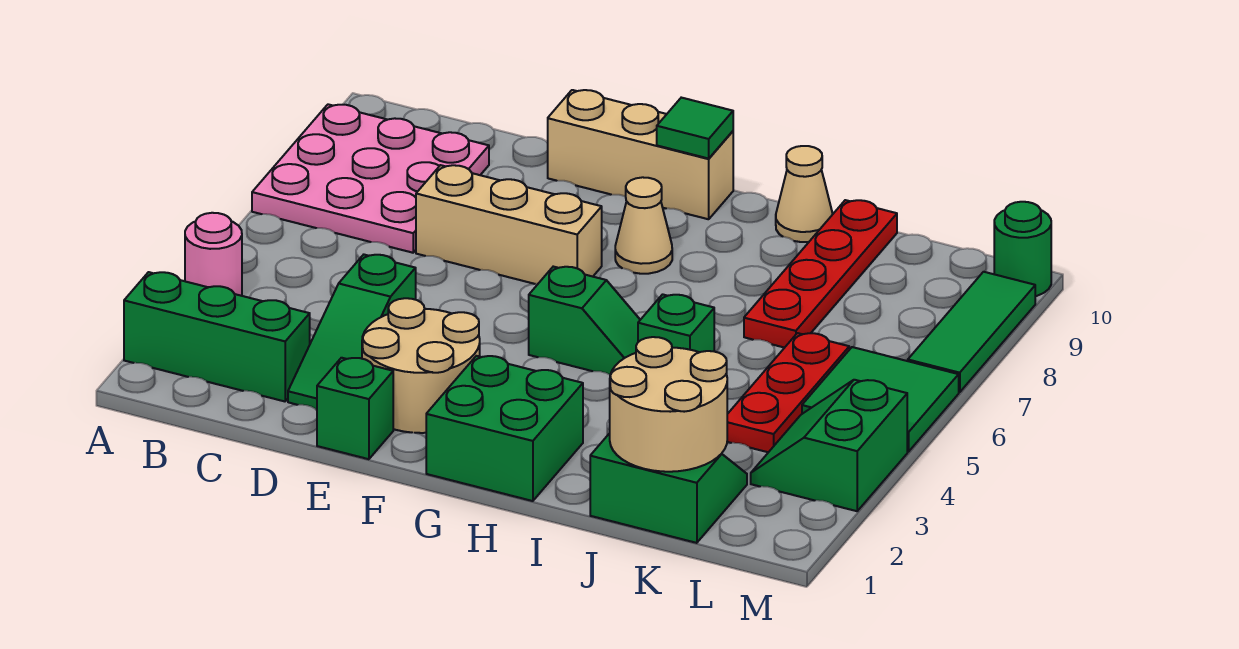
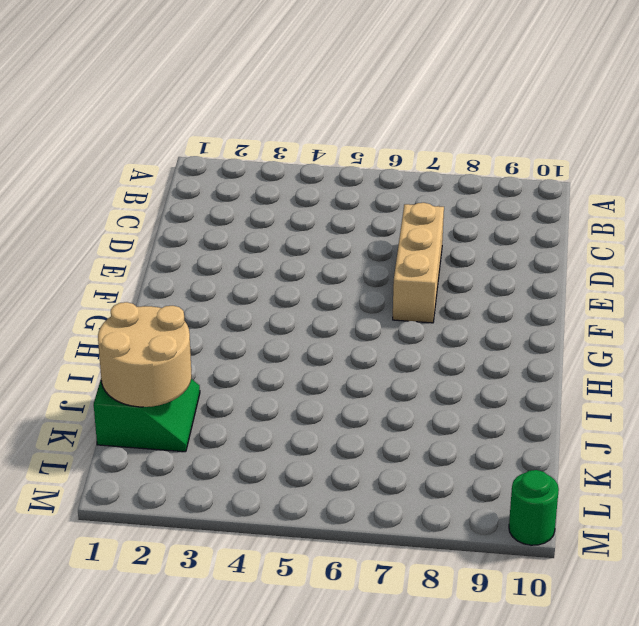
none -> green brick A2:C2 level 1
none -> pink round brick A4 level 1
none -> pink plate A7:C9 level 1

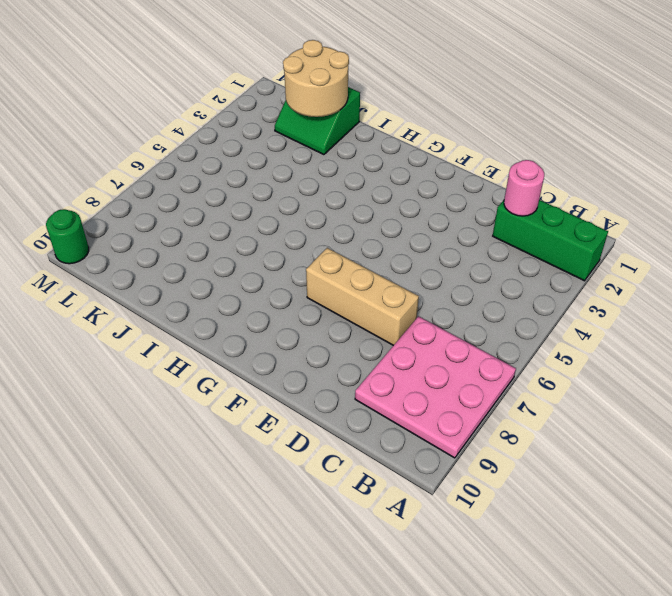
pink round brick C2 level 2 -> pink round brick A4 level 1
none -> green slope D2:D4 level 1 top 4
none -> green brick E1 level 1
none -> tan round brick E2:F3 level 1

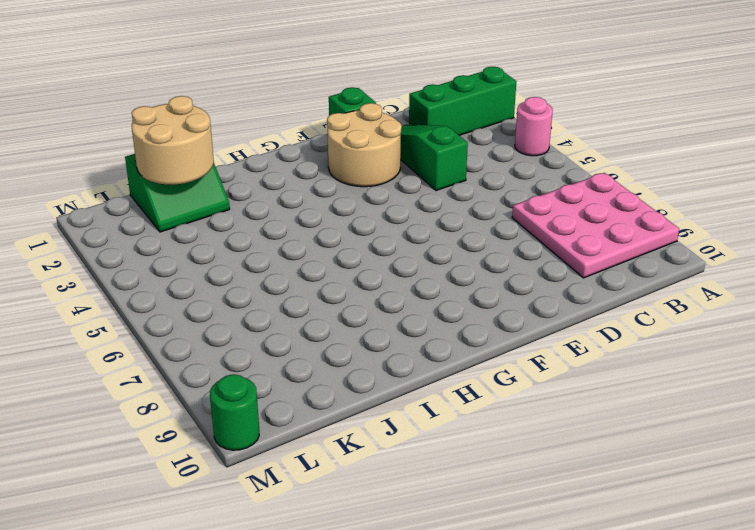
none -> tan brick D7:F7 level 1
none -> tan brick E10:G10 level 1
none -> green brick G1:H2 level 1

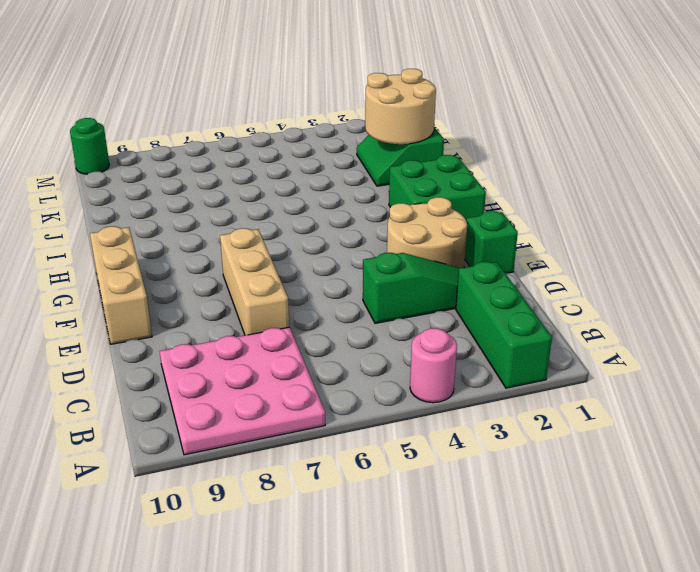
none -> green slope G5:H5 level 1 top G
none -> tan cone G8 level 1
none -> green brick I5 level 1

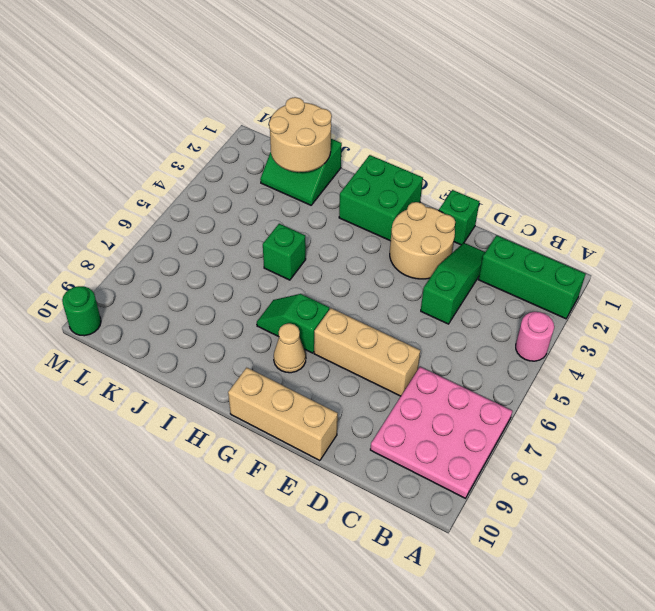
green slope G7:H7 level 1 top G -> green slope G5:H5 level 1 top G
none -> tan cone I10 level 1
none -> red plate J7:J10 level 1
none -> red plate K4:K6 level 1

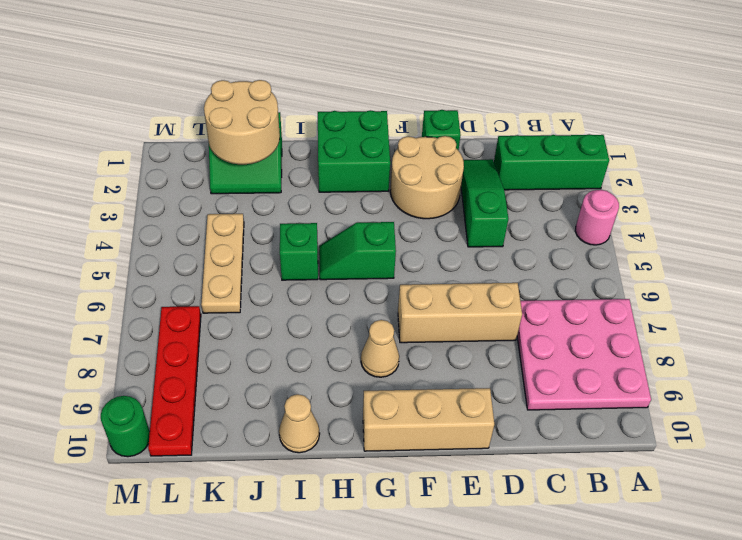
tan plate K4:K6 level 1 -> red plate K4:K6 level 1
red plate L7:L10 level 1 -> red plate J7:J10 level 1
none -> green slope L3:M4 level 1 top M
none -> green tile L5:M6 level 1
none -> green tile M7:M9 level 1

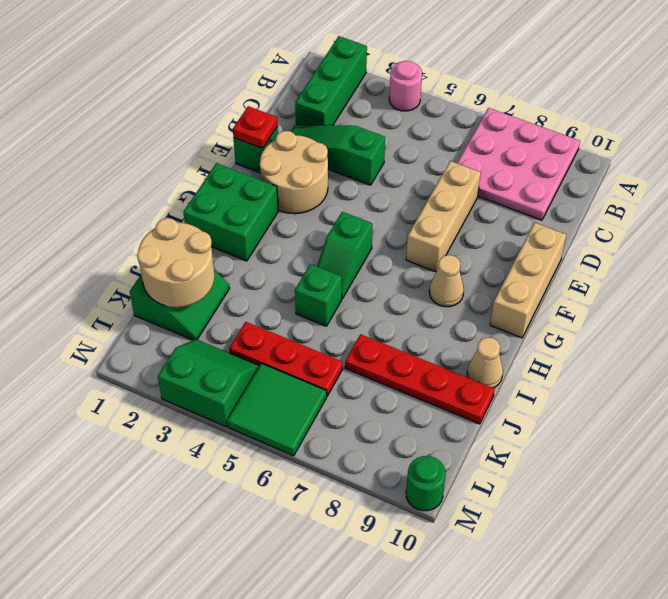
red plate E1 level 2 -> none
none -> green tile M7:M9 level 1
none -> green tile G10 level 2

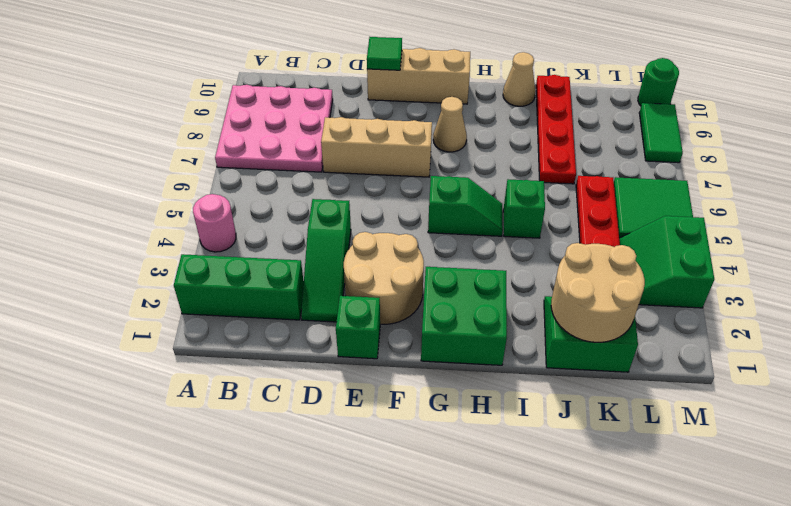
green tile E10 level 2 -> green tile G10 level 2
green tile M8:M9 level 1 -> green tile M7:M9 level 1

